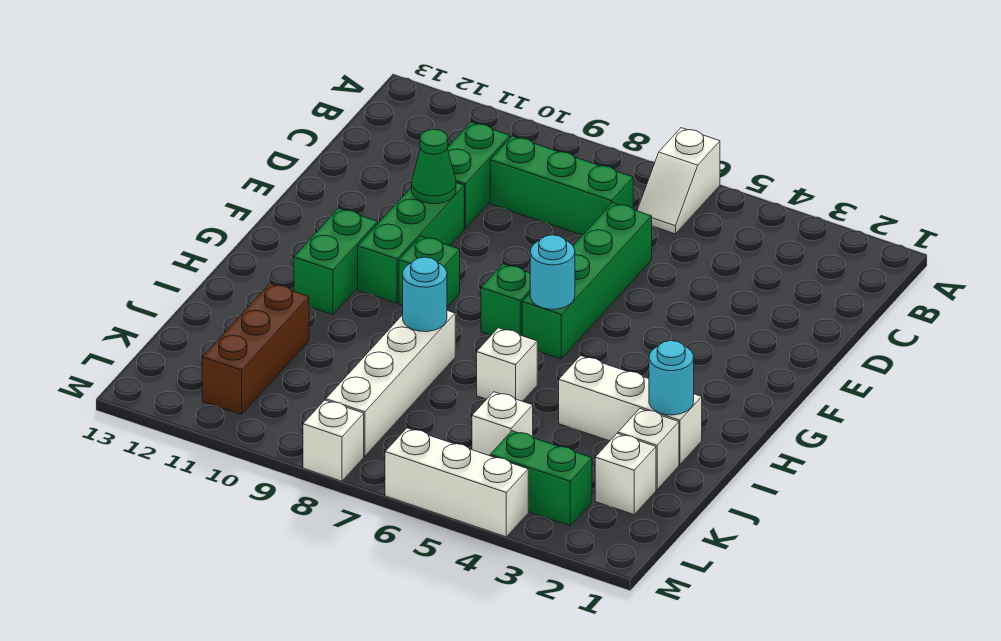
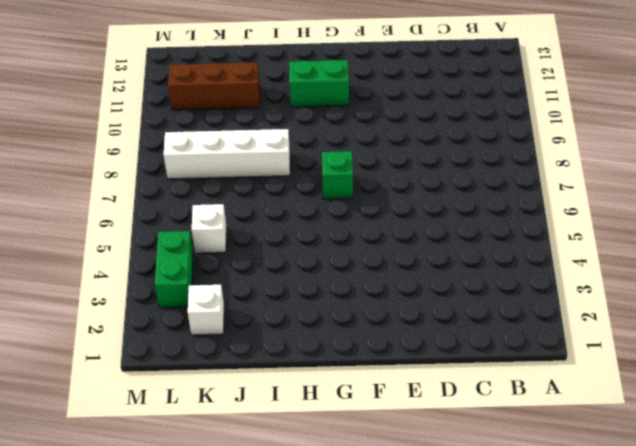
none -> white slope A6:B6 level 1 top A
none -> green brick C7:C9 level 1
none -> green brick C10:D10 level 1

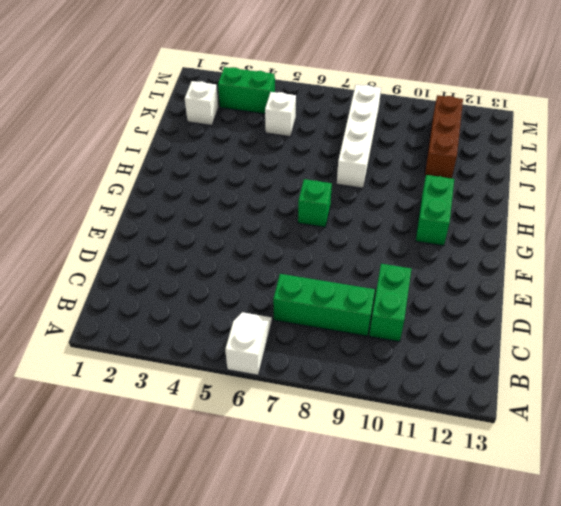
none -> green brick D6:G6 level 1
none -> green brick E10:G10 level 1
none -> green brick G9 level 1

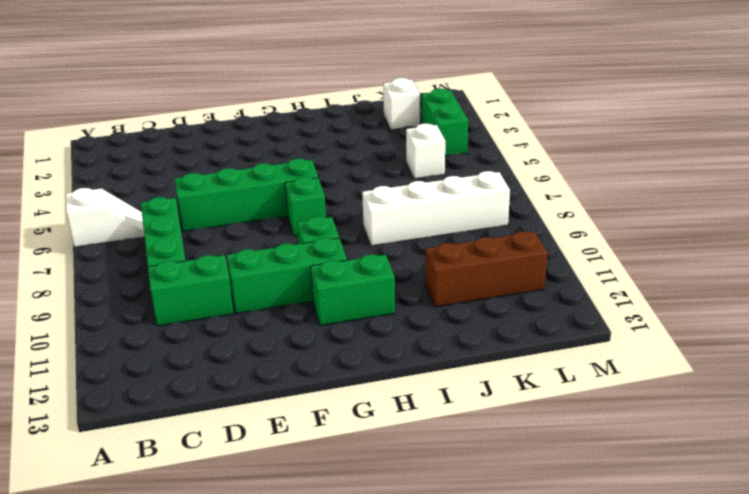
none -> white brick I2:I4 level 1
none -> white brick I6 level 1
none -> white brick J2 level 1

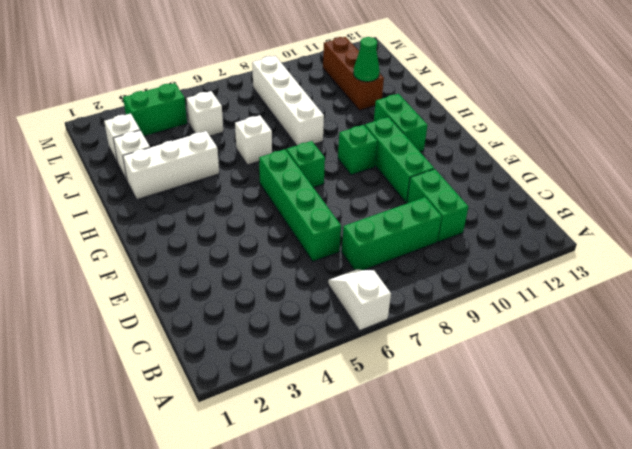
green cone J11 level 2 -> green cone E10 level 2
none -> white brick M4:M6 level 1
none -> white brick M8 level 1
none -> cyan round brick G6 level 2

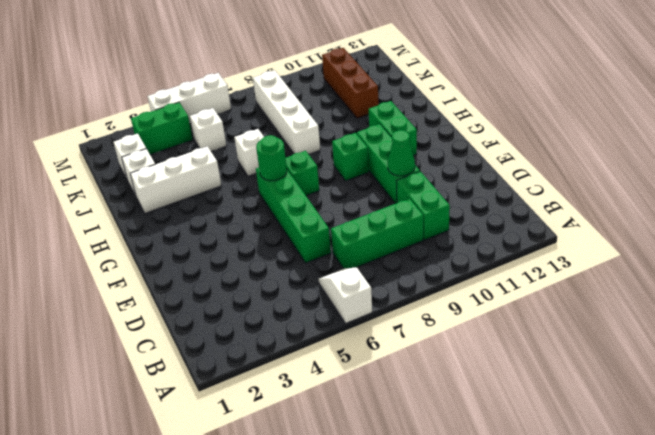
green round brick G6 level 2 -> cyan round brick G6 level 2
none -> white brick M8 level 1
none -> cyan round brick I2 level 2
none -> cyan round brick I8 level 2

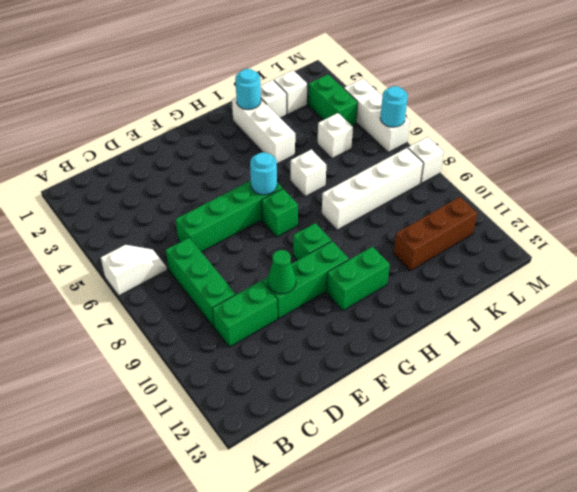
cyan round brick M6 level 2 -> cyan round brick I8 level 2

